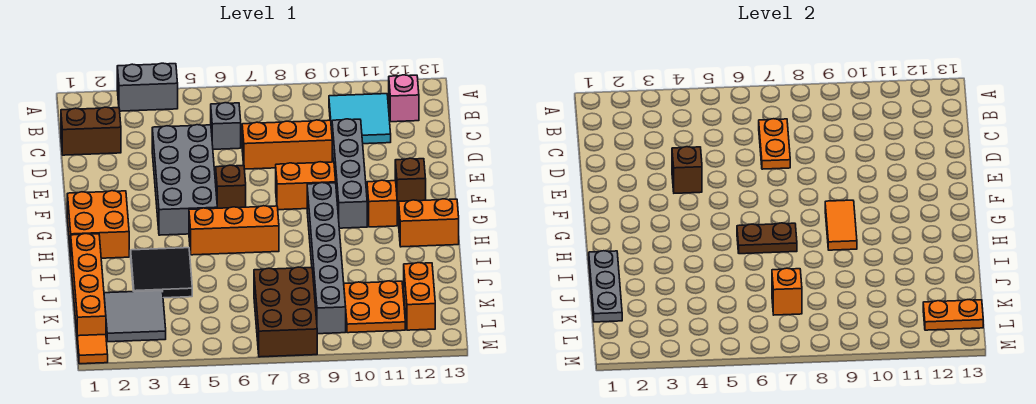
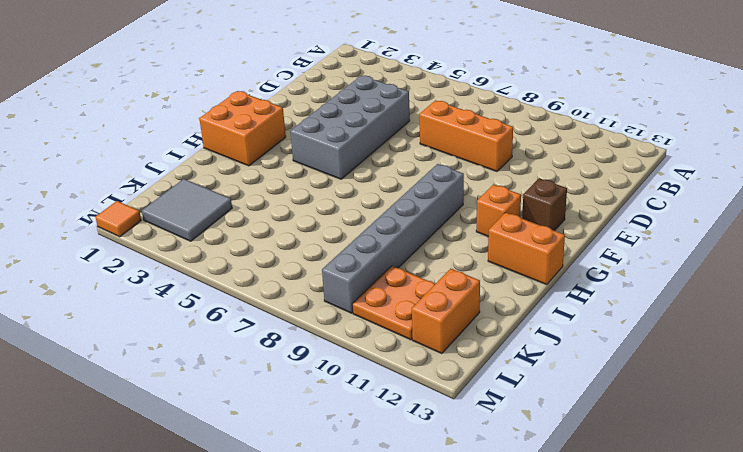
none -> grey brick A3:A4 level 1
none -> cyan tile B10:C11 level 1
none -> pink brick B12 level 1
none -> brown brick C1:C2 level 1

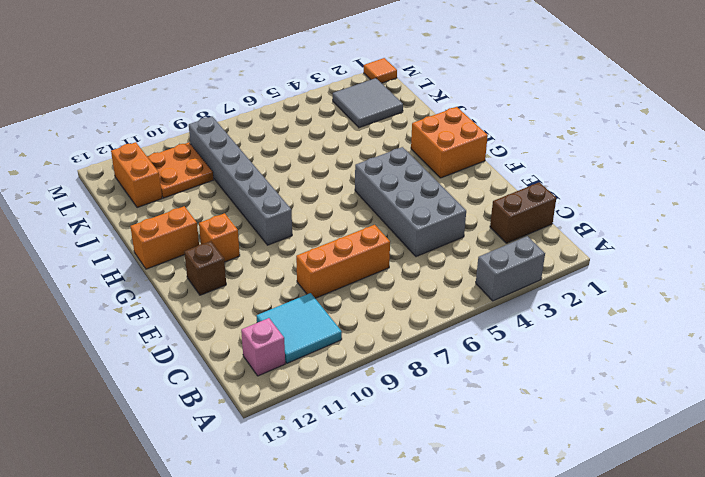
none -> grey brick C6 level 1
none -> grey brick D10:G10 level 1
none -> brown brick F6 level 1
none -> orange brick F8:F9 level 1

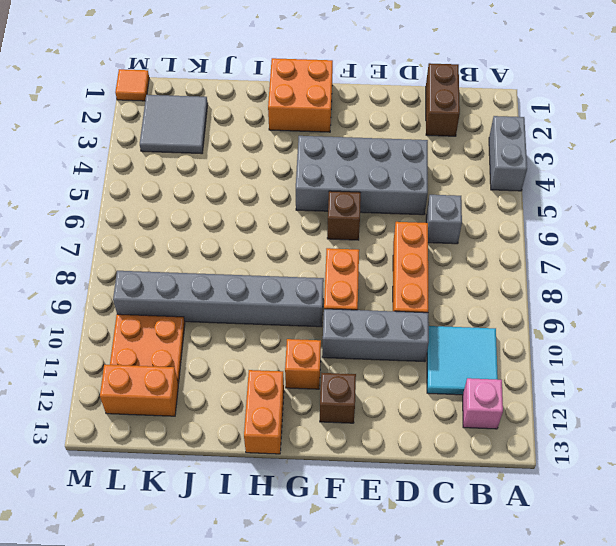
grey brick D10:F10 level 1 -> grey brick D10:G10 level 1
none -> orange brick H5:H7 level 1
none -> orange brick I1:L1 level 1
none -> black tile I3:J4 level 1
none -> brown brick K7:M8 level 1

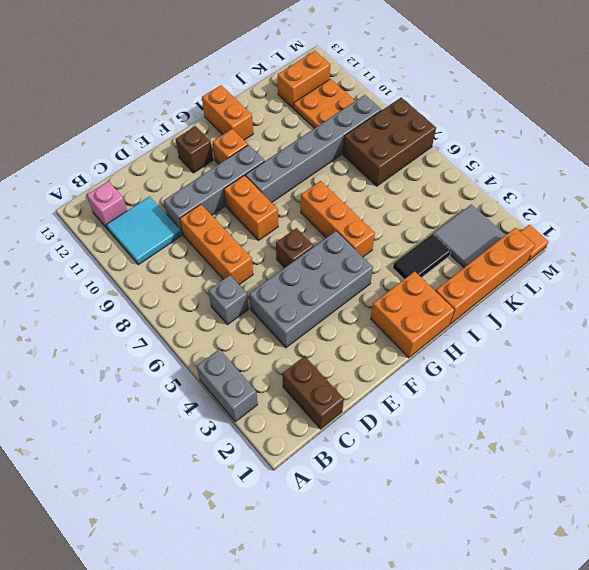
black tile I3:J3 level 1 -> black tile I3:J4 level 1
none -> orange plate C7:D7 level 2
none -> brown brick E4 level 2
none -> orange tile G9:H9 level 2
none -> brown plate H6:H7 level 2

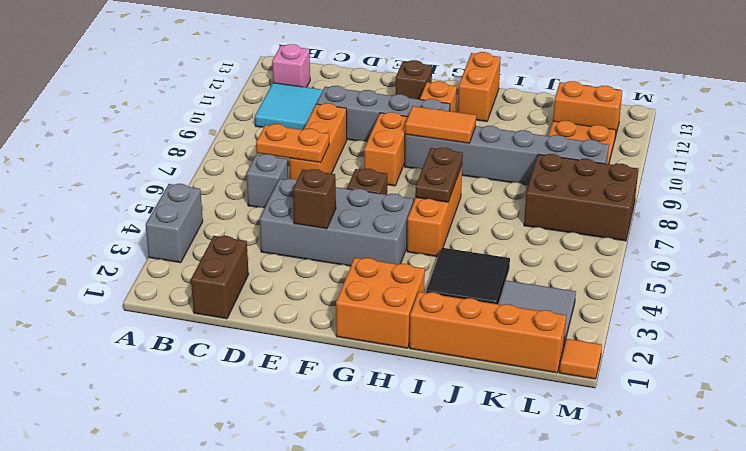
none -> grey plate I1:K1 level 2
none -> orange brick K7 level 2
none -> orange plate L12:L13 level 2

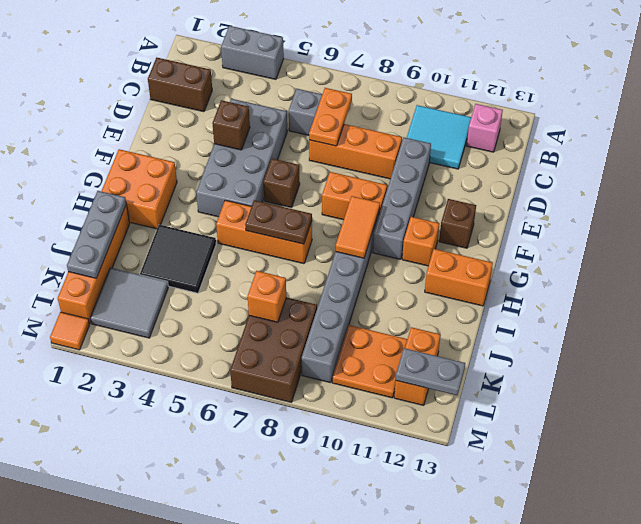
grey plate L12:L13 level 2 -> orange plate L12:L13 level 2

